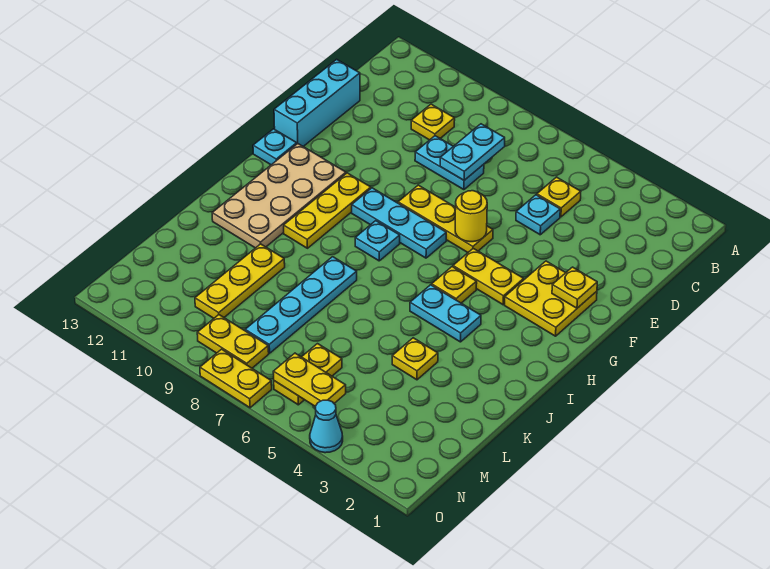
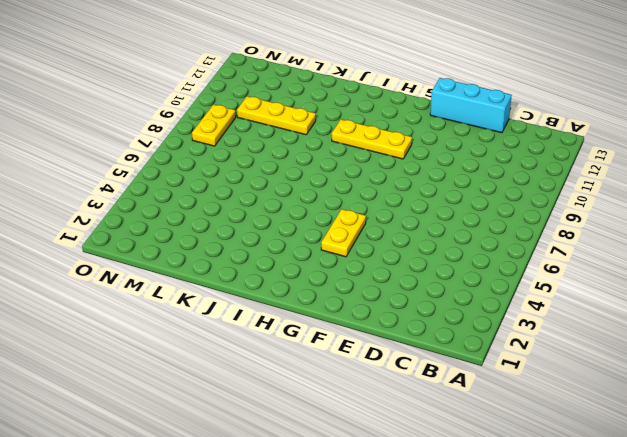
none -> yellow plate C5 level 1
none -> yellow plate C10 level 1
none -> cyan plate D5 level 1

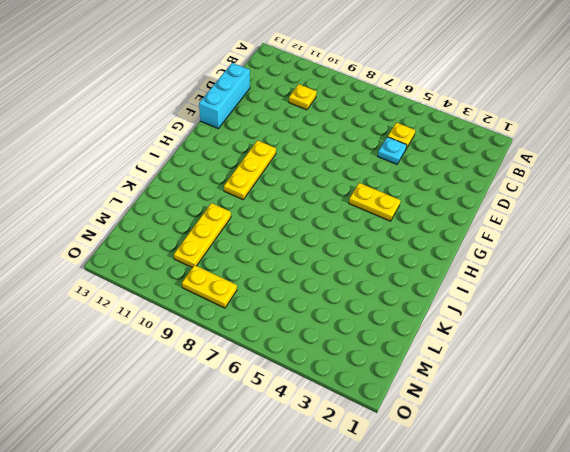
none -> cyan plate D8:D9 level 1
none -> yellow plate F2:G3 level 1
none -> yellow plate F6:F8 level 1

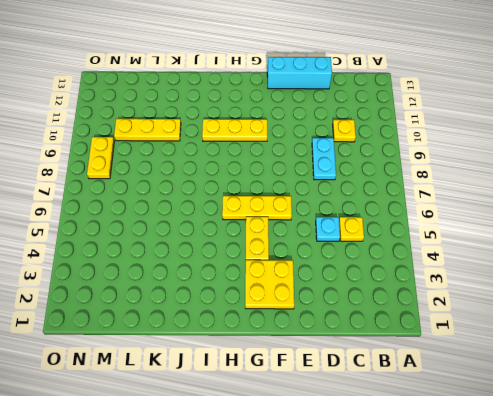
yellow plate F6:H6 level 1 -> yellow plate F6:F8 level 1
none -> cyan plate G7:G9 level 1
none -> tan plate G11:J12 level 1
none -> cyan plate G13 level 1

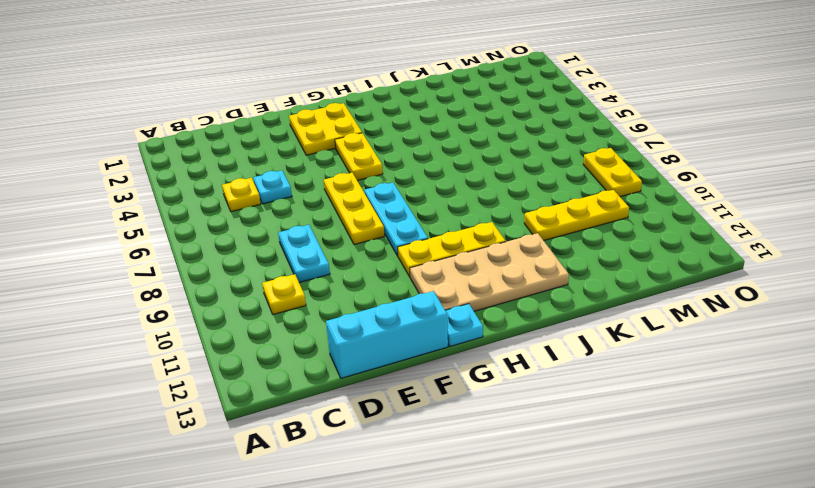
none -> yellow plate H5 level 1
none -> cyan plate H8 level 1
none -> cyan plate I4:I5 level 1

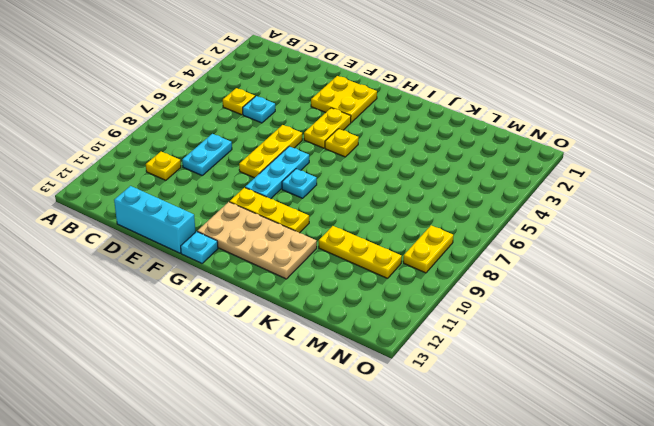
none -> cyan plate I4:I5 level 1
none -> cyan plate J8:M8 level 1
none -> yellow plate K4 level 1

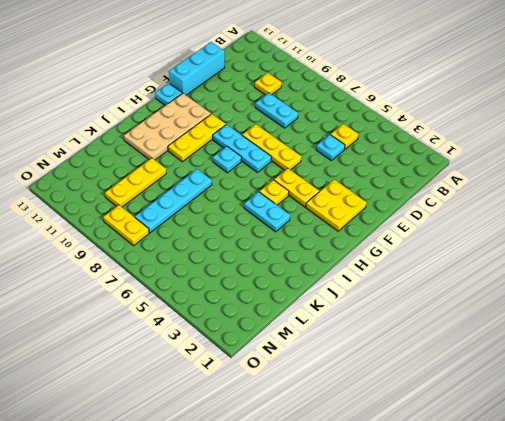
none -> yellow plate K4 level 1
none -> yellow plate M6:N6 level 1
none -> cyan cone O4 level 1

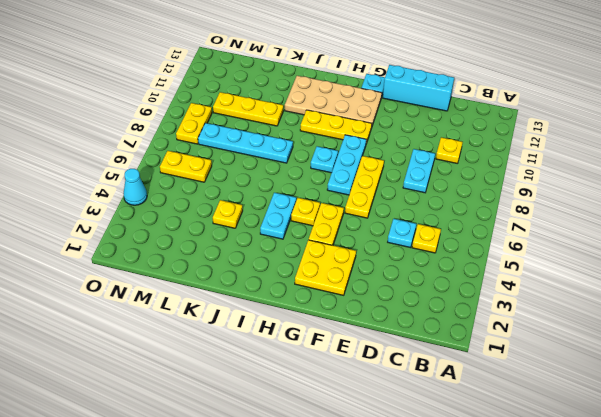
none -> yellow plate O7:O8 level 1
none -> cyan plate C8:D8 level 2
none -> yellow plate F2 level 2

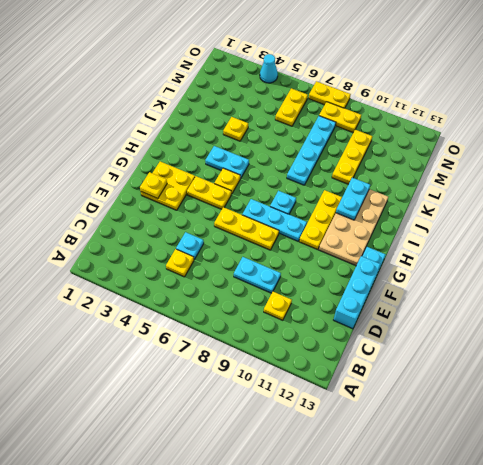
cyan plate I11:J11 level 2 -> cyan plate C8:D8 level 2
none -> yellow round brick F6 level 2
none -> yellow plate N5:N6 level 2

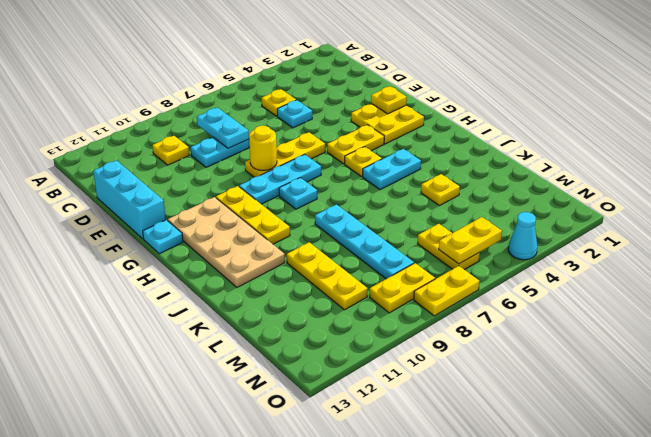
yellow round brick F8 level 2 -> yellow round brick F6 level 2

